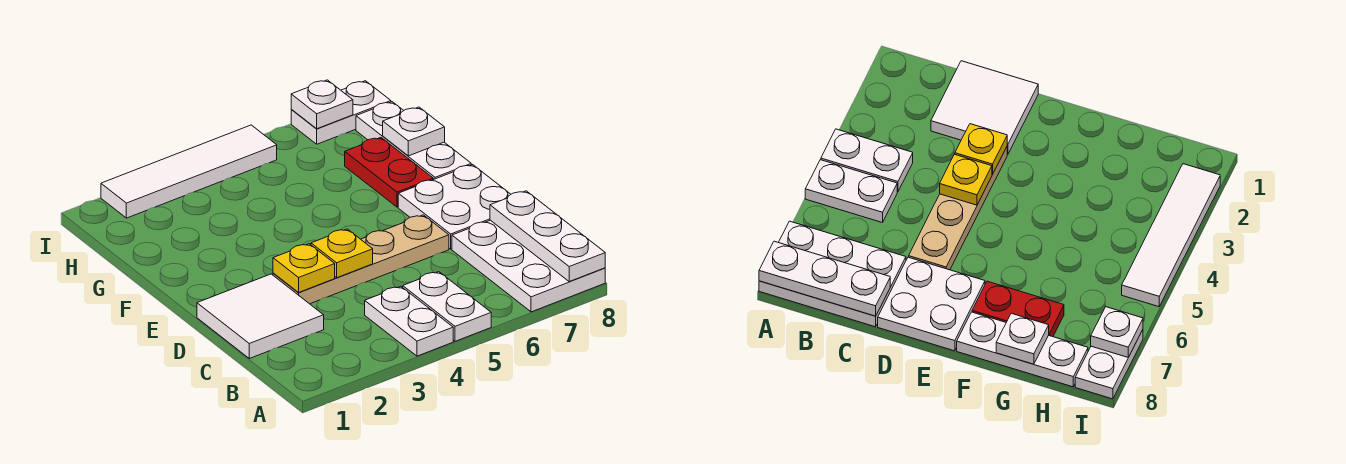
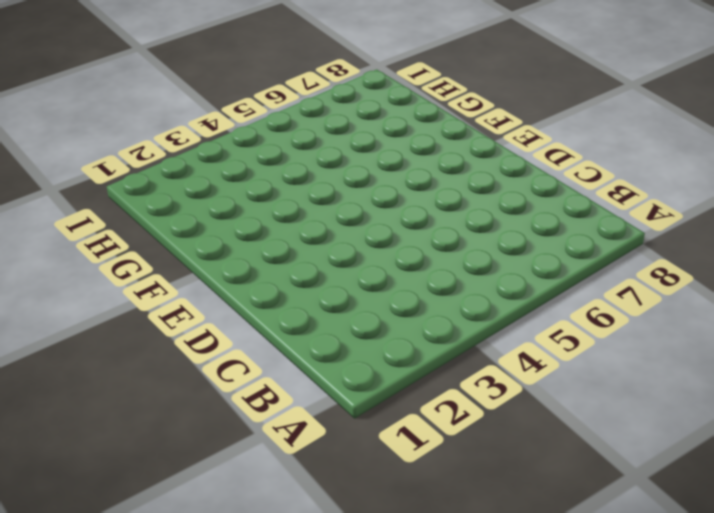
none -> white plate A4:B4 level 1
none -> white plate A5:B5 level 1
none -> white plate A7:C8 level 1

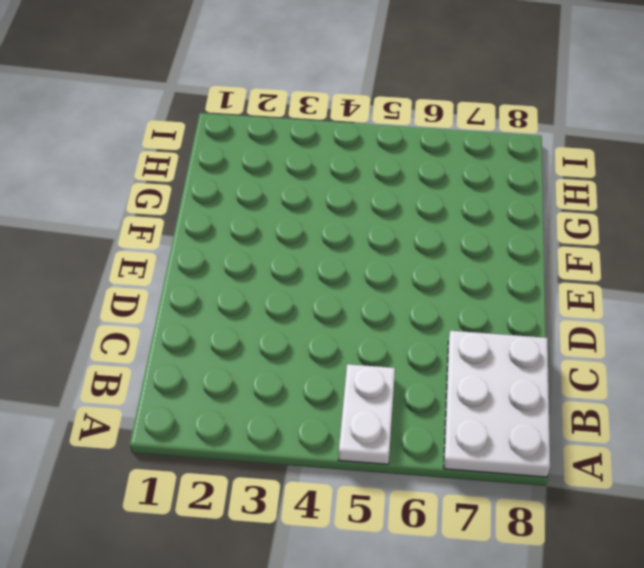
none -> white plate A4:B4 level 1
none -> white tile C1:D2 level 1
none -> tan plate D3:D6 level 1

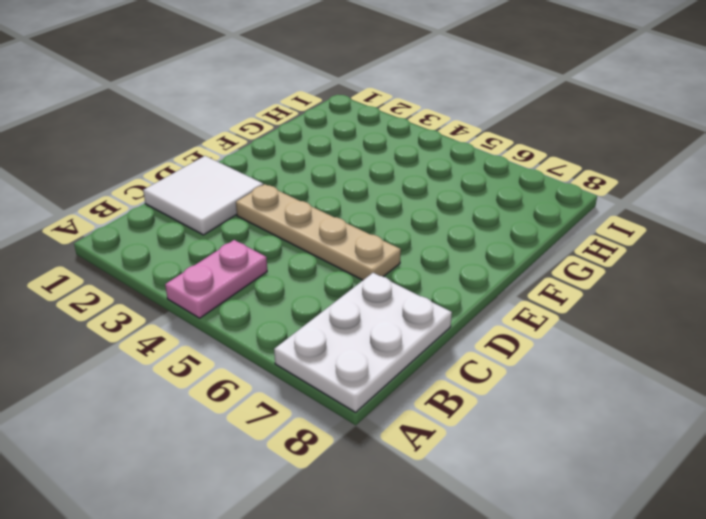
pink plate A4:B4 level 1 -> white plate A4:B4 level 1
none -> white plate A5:B5 level 1
none -> white plate D7:E8 level 1
none -> red plate F7:G7 level 1

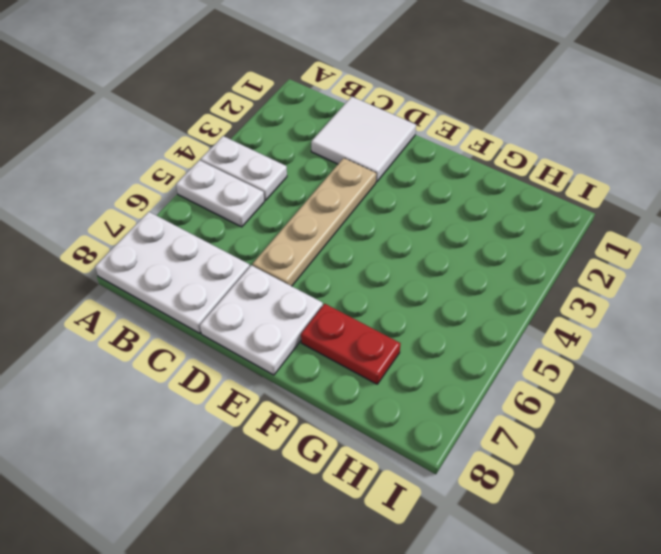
none -> white plate F8:H8 level 1
none -> white tile I2:I5 level 1
none -> white plate I7:I8 level 1

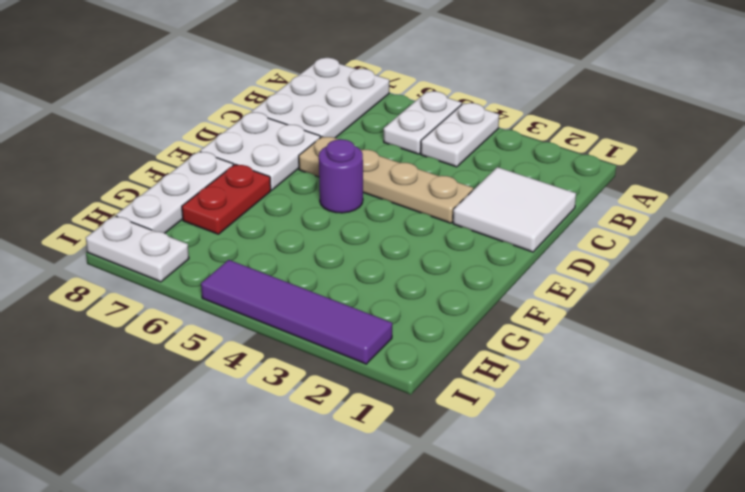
purple round brick E5 level 1 -> none
purple tile I2:I5 level 1 -> white tile I2:I5 level 1
none -> white plate A8:C8 level 2
none -> yellow plate D3 level 2
none -> yellow plate D4 level 2

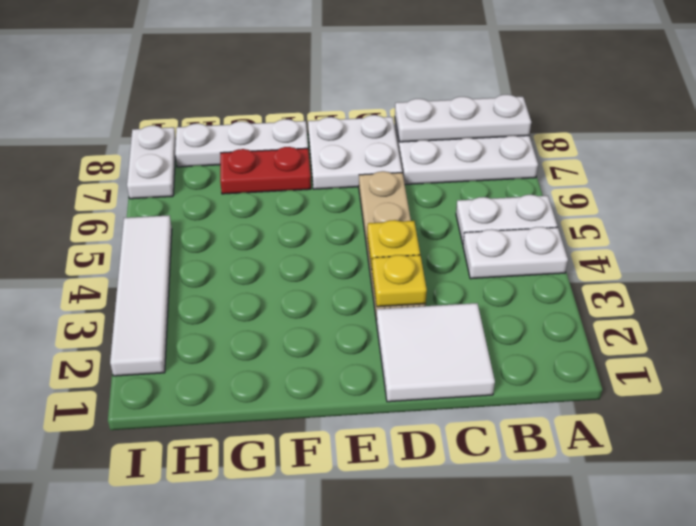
none -> white plate G8 level 2
none -> white plate I7 level 2

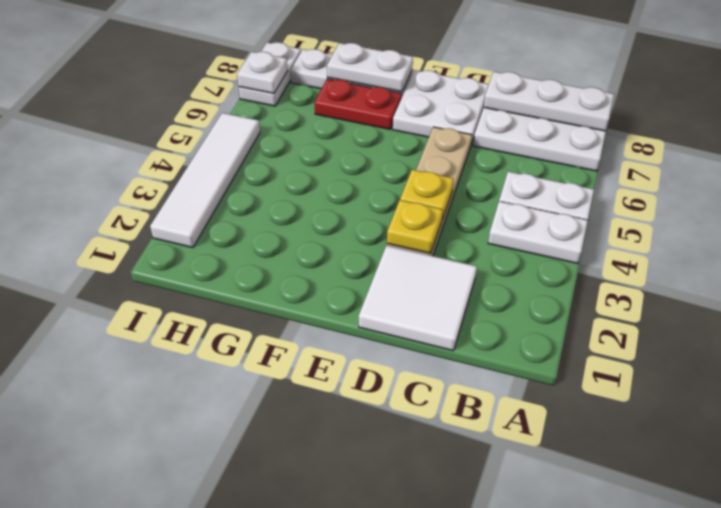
white plate F8:G8 level 2 -> white plate G8 level 2

